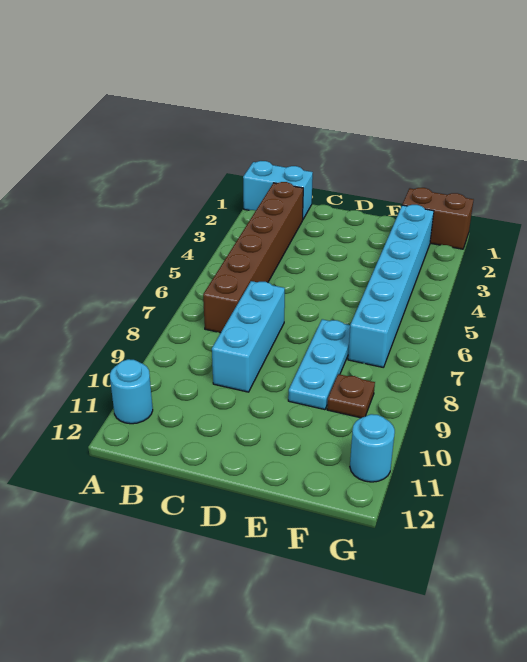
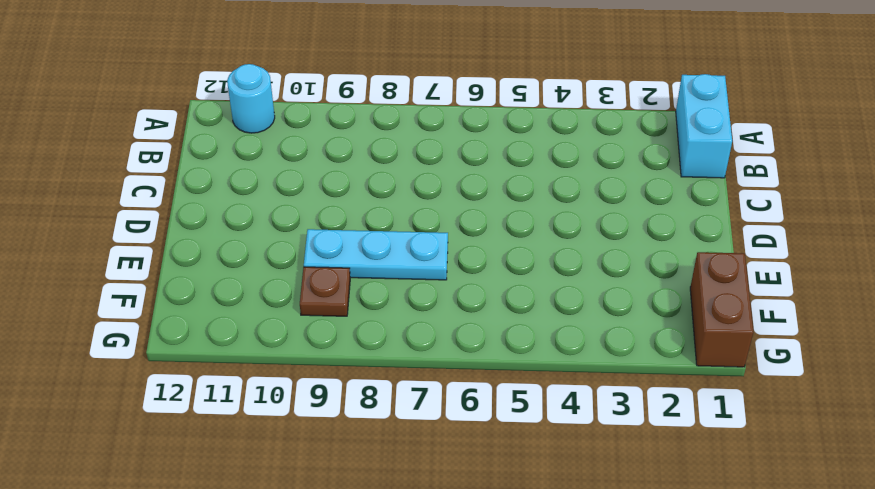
none -> brown brick B2:B7 level 1
none -> cyan brick C7:C9 level 1

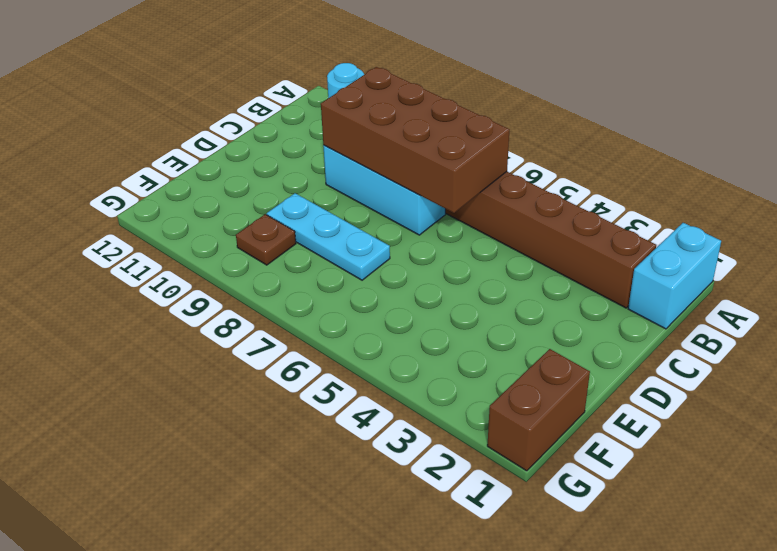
brown brick B6:C9 level 2 -> none
none -> cyan brick F2:F7 level 1
none -> cyan round brick G11 level 1

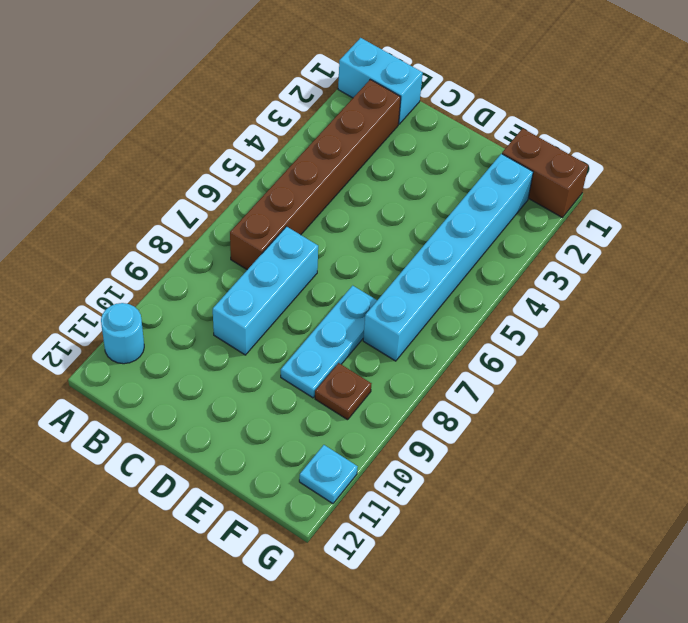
cyan plate G11 level 1 -> cyan round brick G11 level 1

